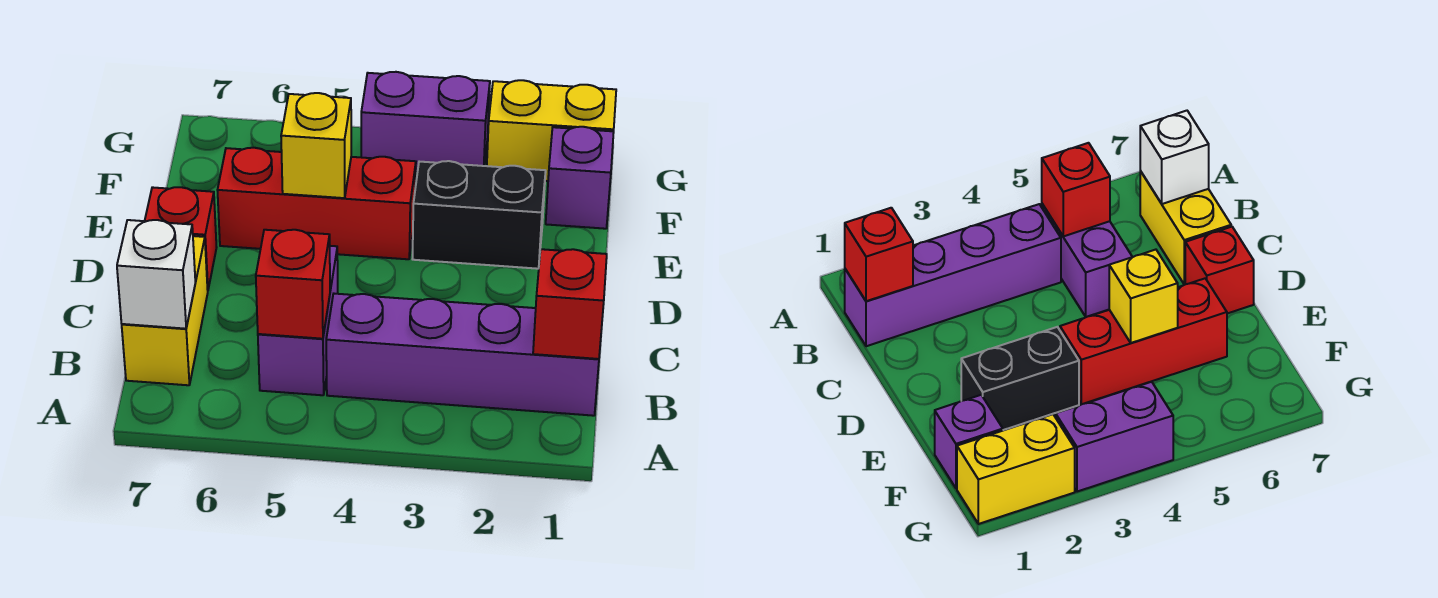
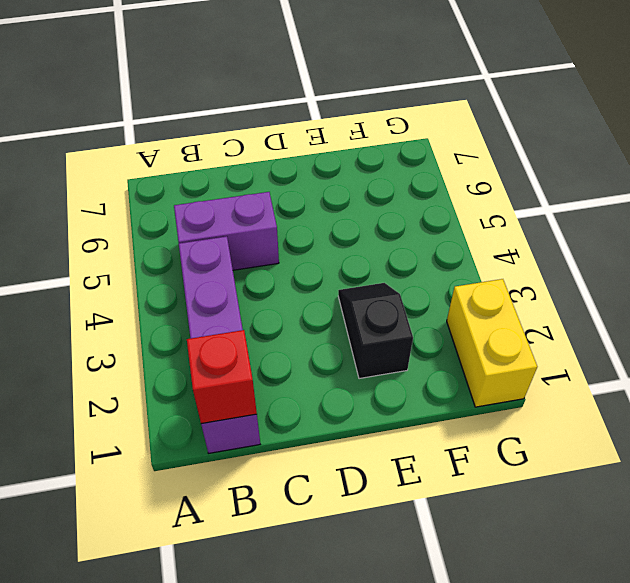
black slope E2:E3 level 1 top 2 -> black brick E2:E3 level 1
none -> yellow brick B7:C7 level 1
none -> red brick D7 level 1
none -> red brick E4:E6 level 1

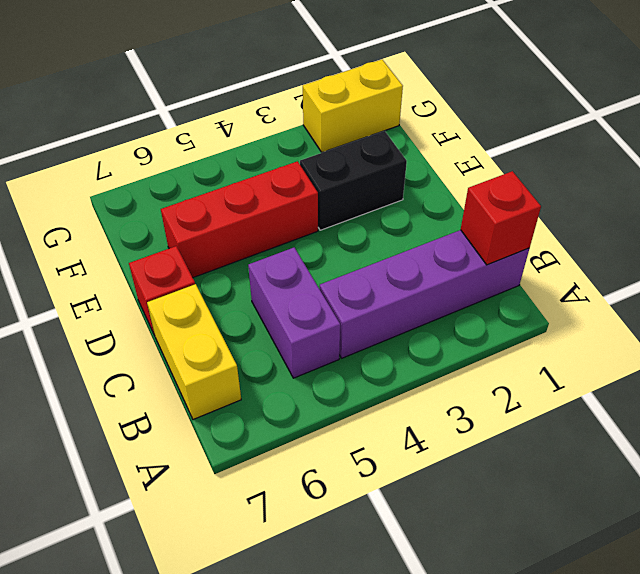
none -> purple brick F1 level 1
none -> purple brick G3:G4 level 1
none -> red brick B5 level 2

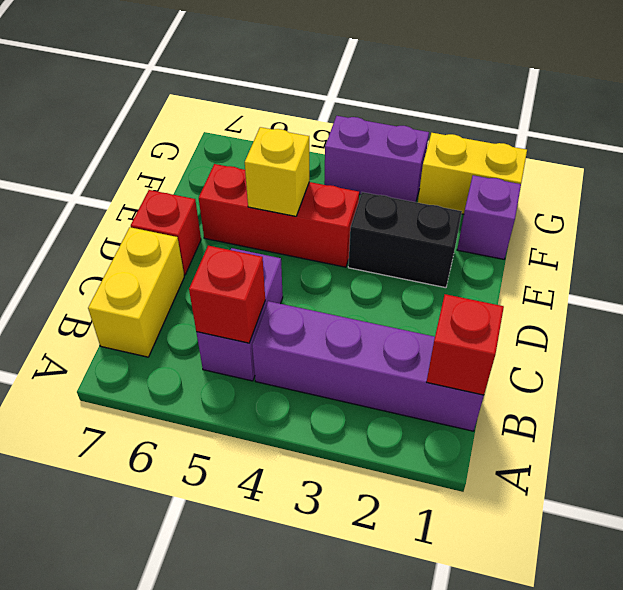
none -> white brick B7 level 2

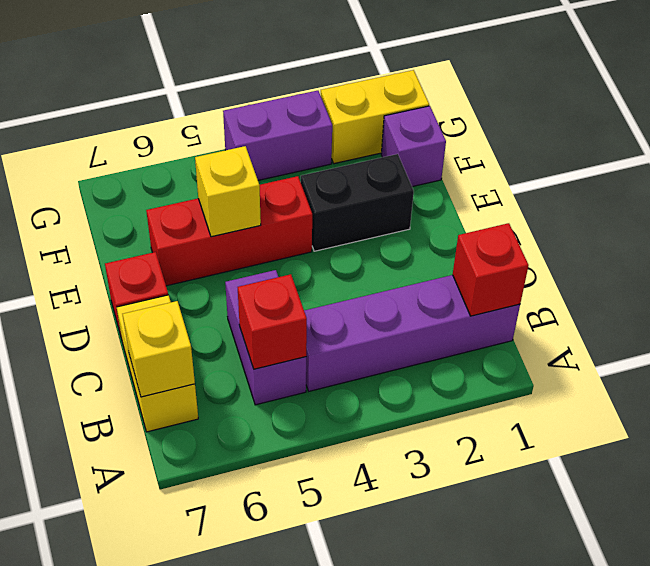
yellow brick B7 level 2 -> white brick B7 level 2

